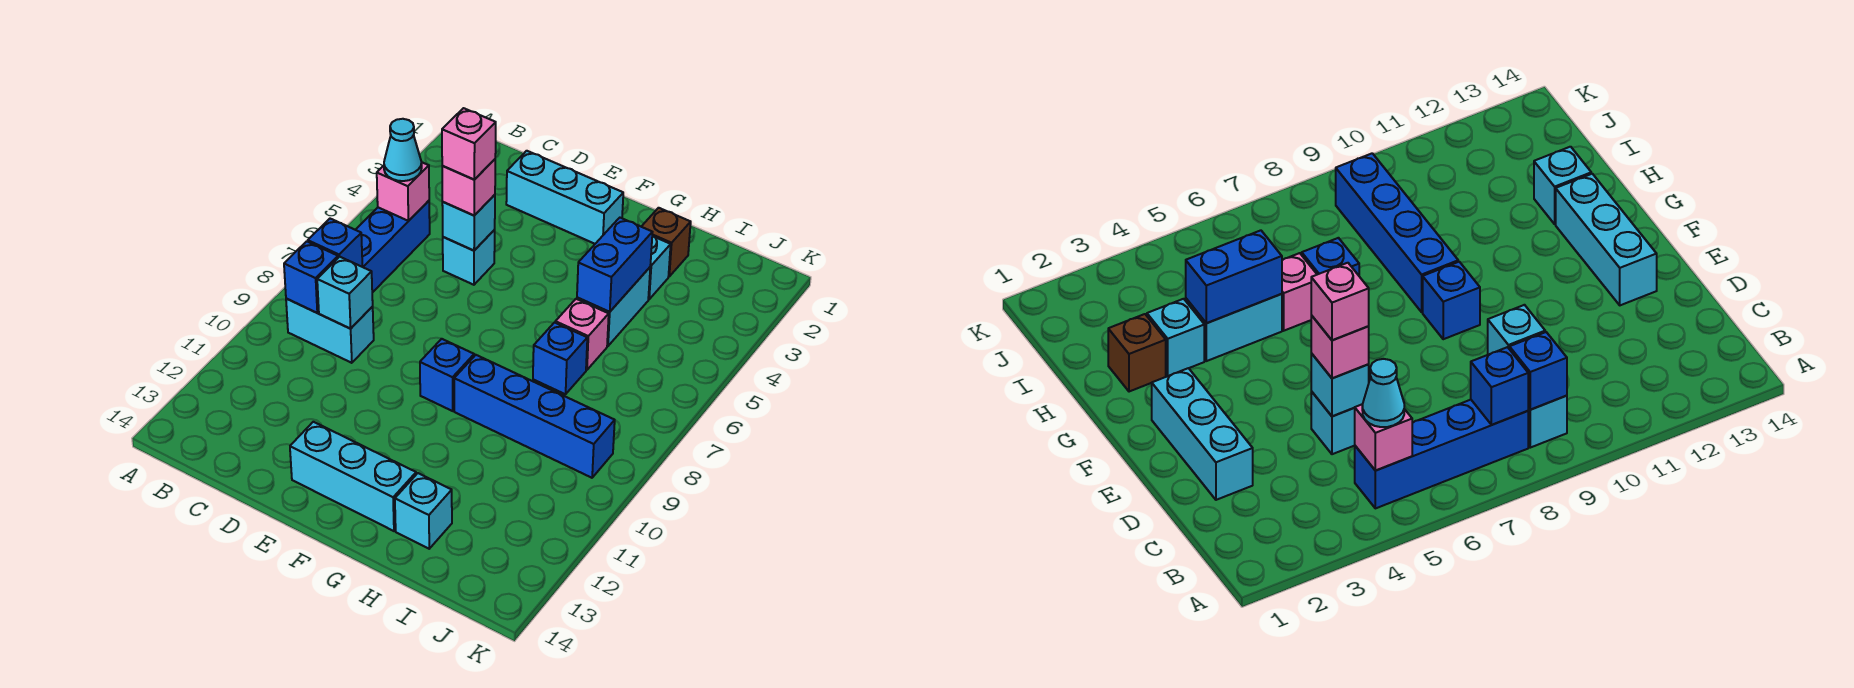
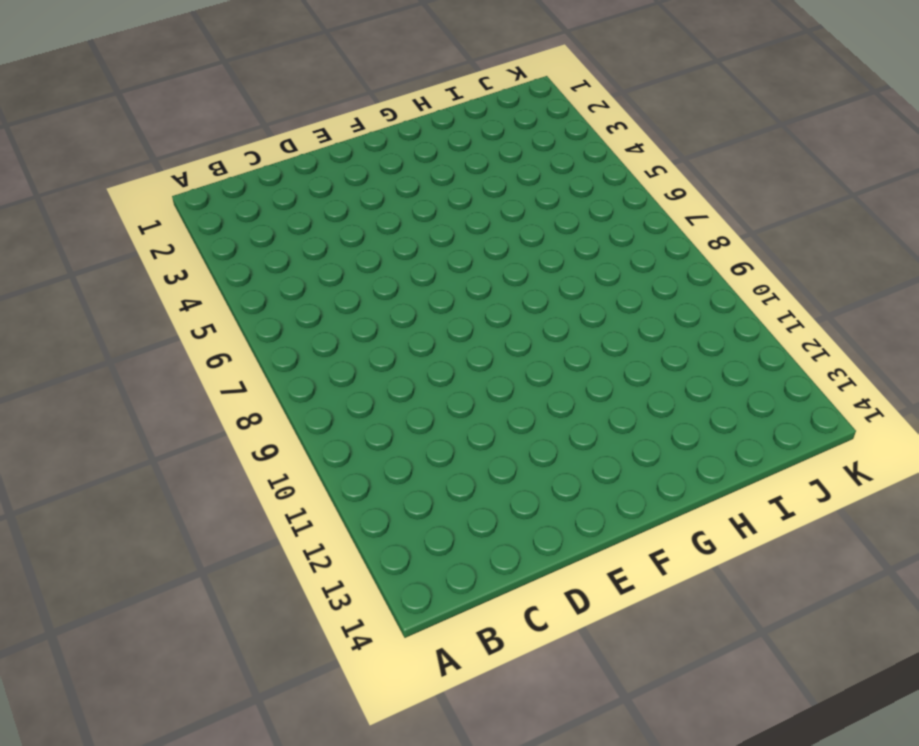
none -> blue brick B5:B8 level 1
none -> cyan brick B9:C9 level 1
none -> cyan brick D2:F2 level 1

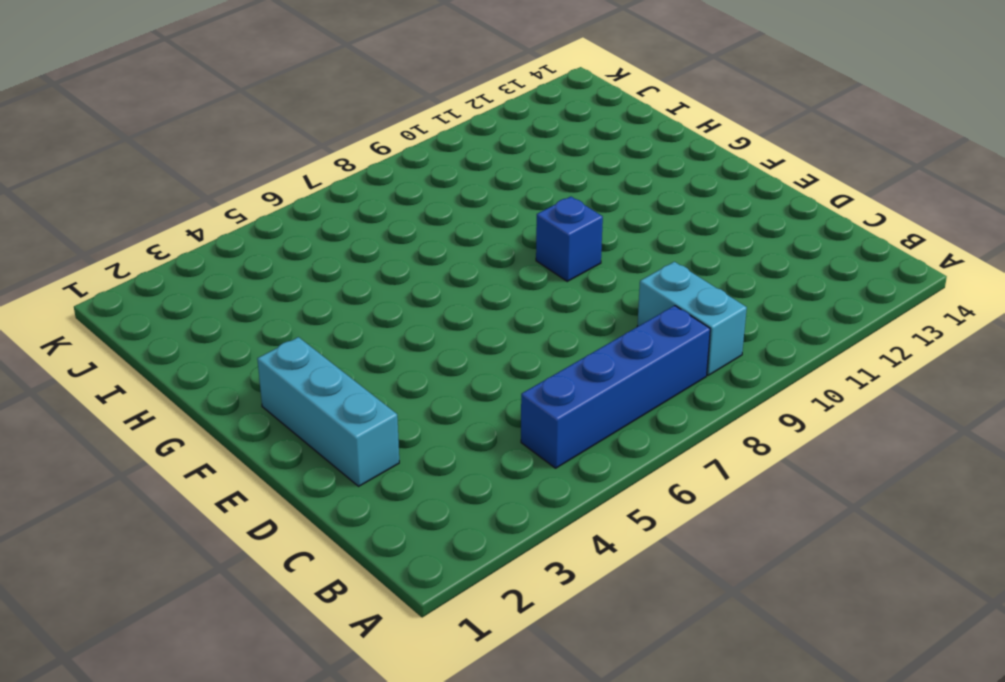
none -> cyan brick D5 level 1
none -> cyan brick E13:G13 level 1
none -> blue brick G9:J9 level 1

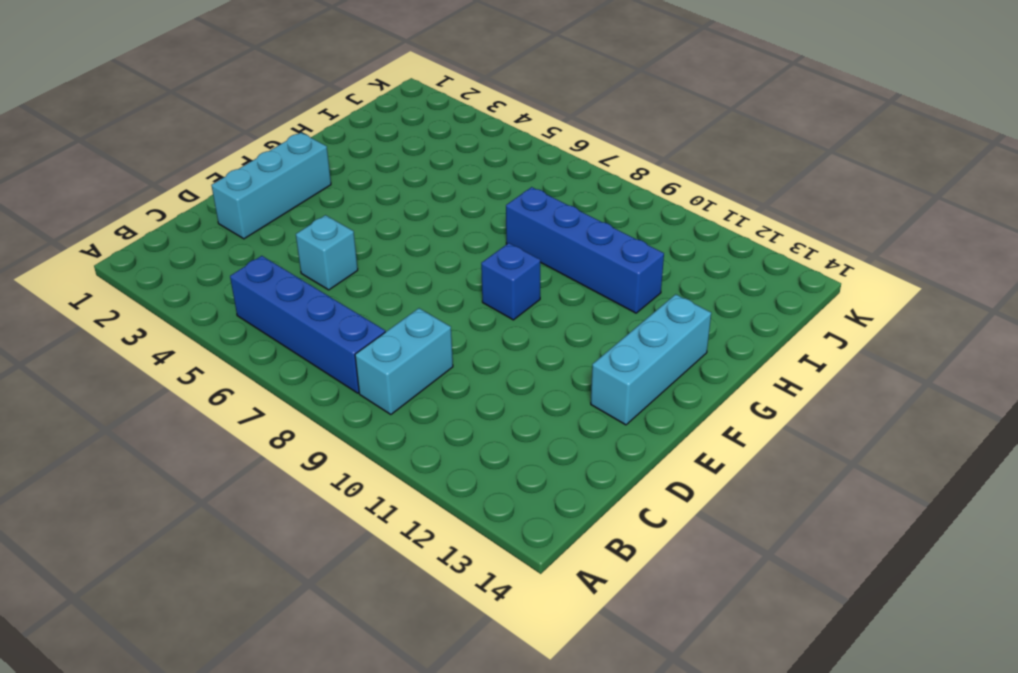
blue brick H8:H11 level 1 -> blue brick G9:J9 level 1
none -> brown brick H2 level 1
none -> cyan brick H3 level 1
none -> cyan brick H4:H5 level 1

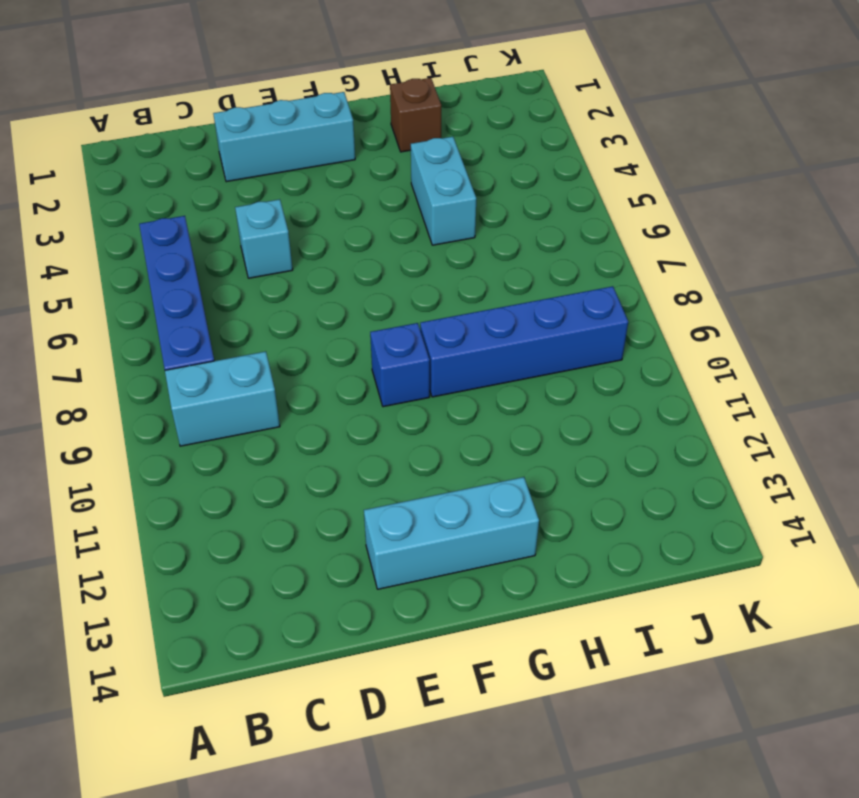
none -> cyan brick H3 level 1
none -> pink brick H6 level 1
none -> blue brick H7 level 1

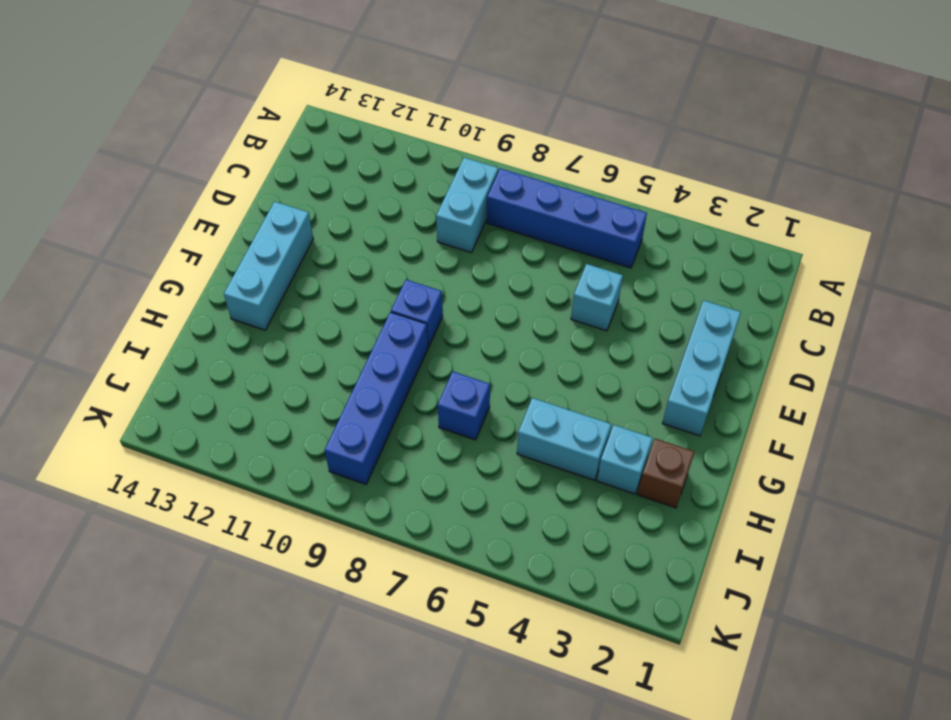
none -> pink brick H6 level 1
none -> cyan brick H13 level 1
none -> pink brick B5 level 2

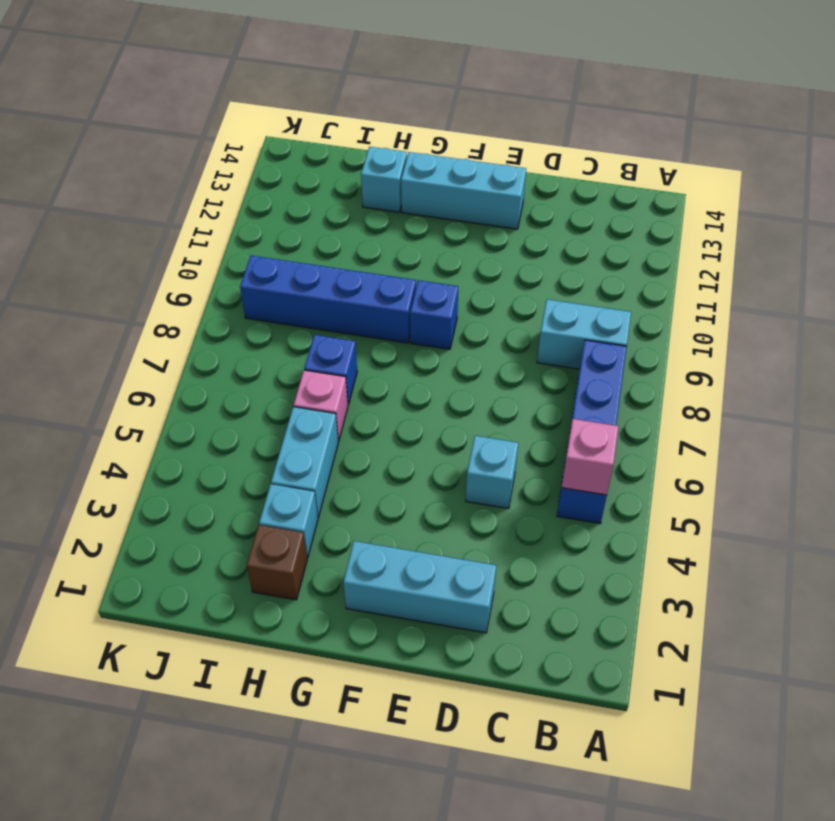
none -> blue brick B8 level 2
none -> blue brick B9 level 2
none -> cyan brick C9 level 2

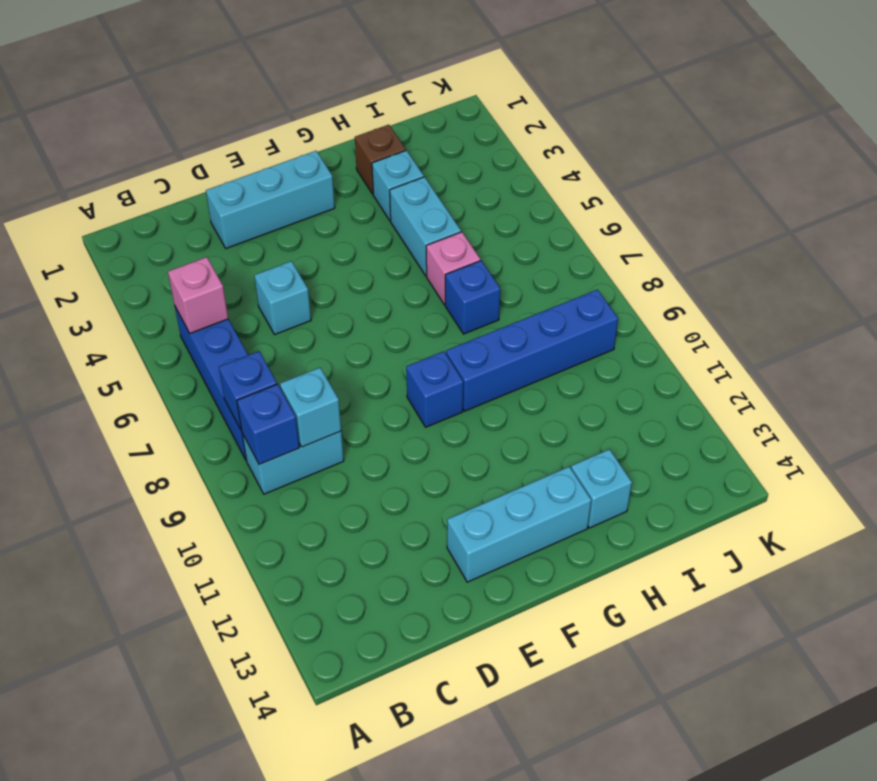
none -> cyan brick D5 level 2
none -> blue brick H4:H5 level 2
none -> cyan cone B5 level 3

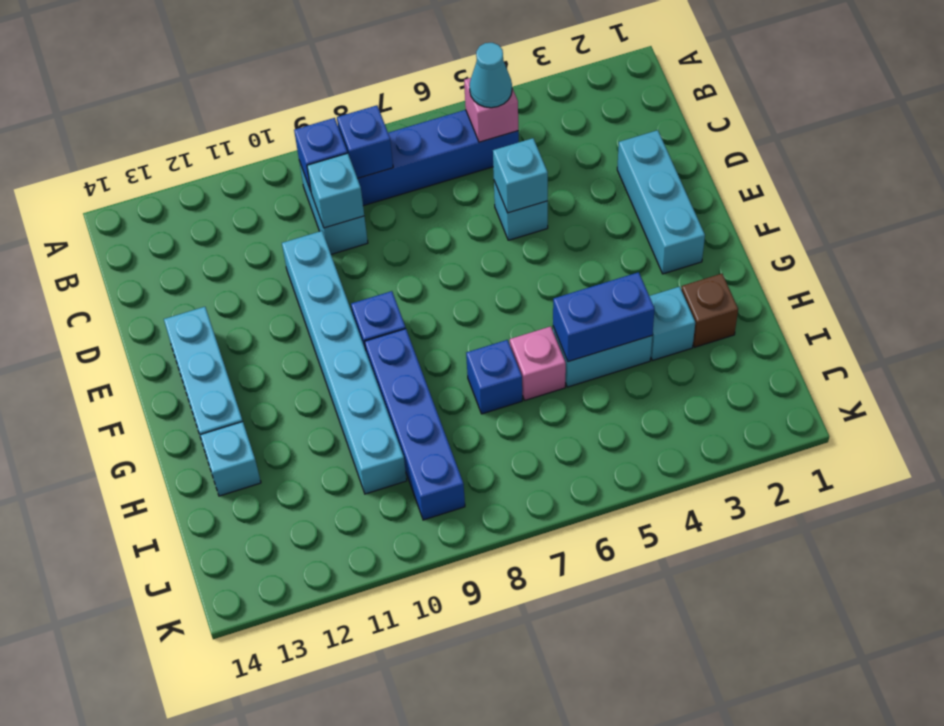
cyan brick D10:I10 level 1 -> none
none -> pink brick D5 level 3
none -> pink brick D5 level 4

